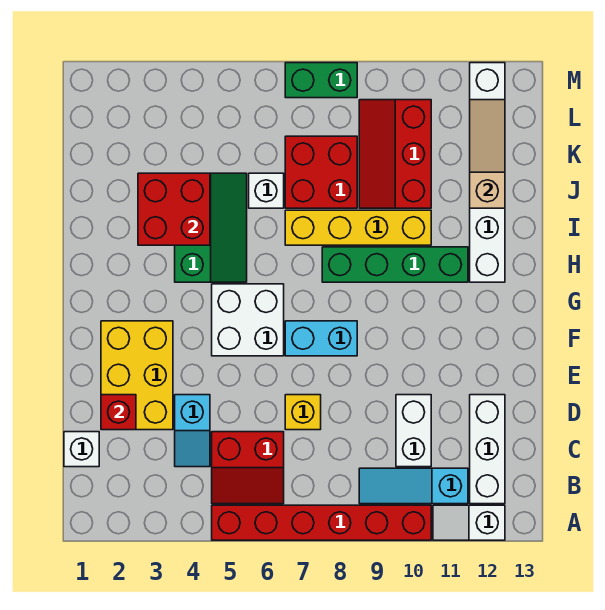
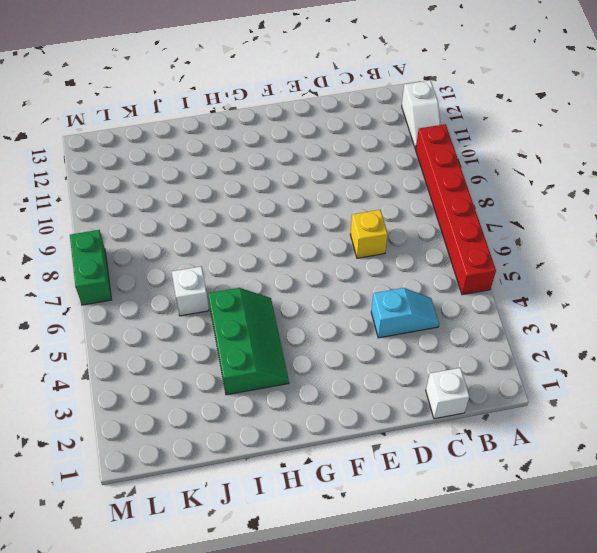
green slope H3:I5 level 1 top I -> green slope H4:J5 level 1 top 4
none -> red slope B5:C6 level 1 top C
none -> cyan slope B9:B11 level 1 top 11
none -> white brick B12:D12 level 1

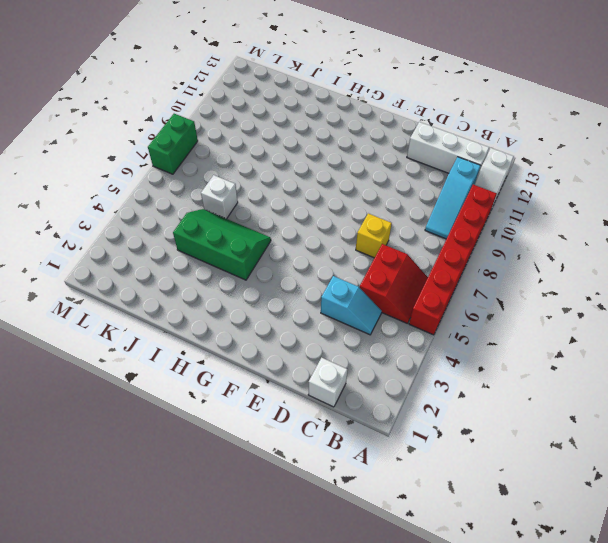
none -> white brick C10:D10 level 1
none -> yellow brick D2:F3 level 1
none -> white brick F5:G6 level 1

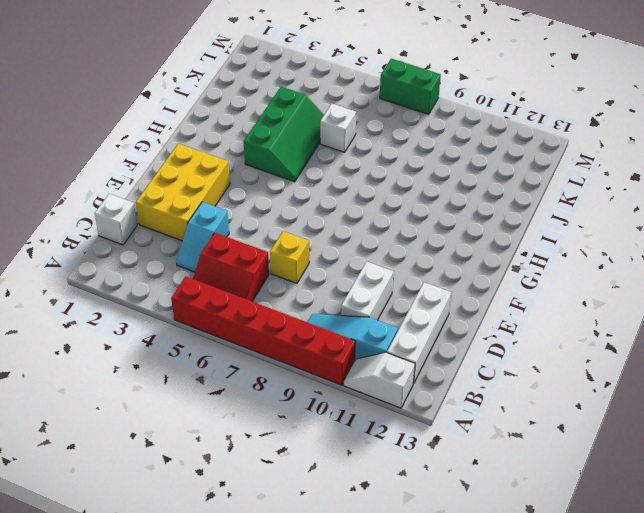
none -> white brick F5:G6 level 1
none -> cyan brick F7:F8 level 1
none -> green brick H8:H11 level 1

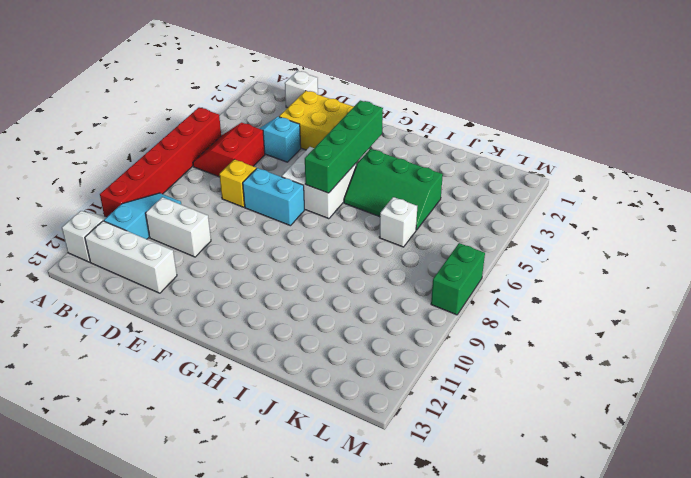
cyan brick E7:F7 level 1 -> cyan brick F7:F8 level 1
green brick G3:G6 level 2 -> green brick H8:H11 level 1
none -> white brick H12:M12 level 1
none -> yellow brick I7:I10 level 1
none -> red brick J7:K8 level 1

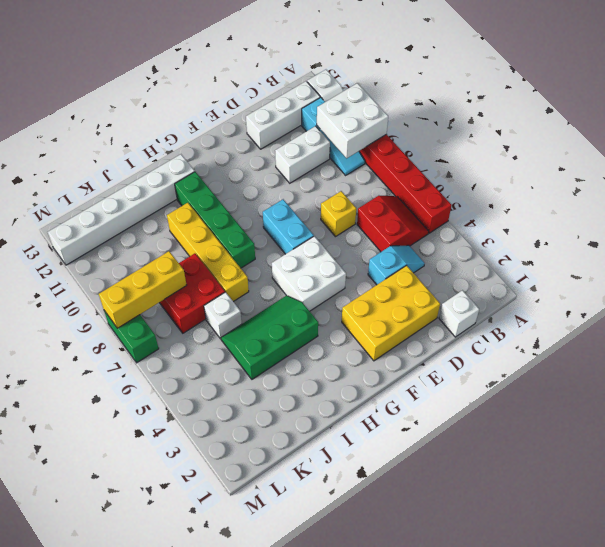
white brick A9:B10 level 2 -> none
yellow brick K8:M8 level 2 -> none
none -> red slope J9:L10 level 1 top 10
none -> red brick D2 level 2
none -> red brick I3:J4 level 2

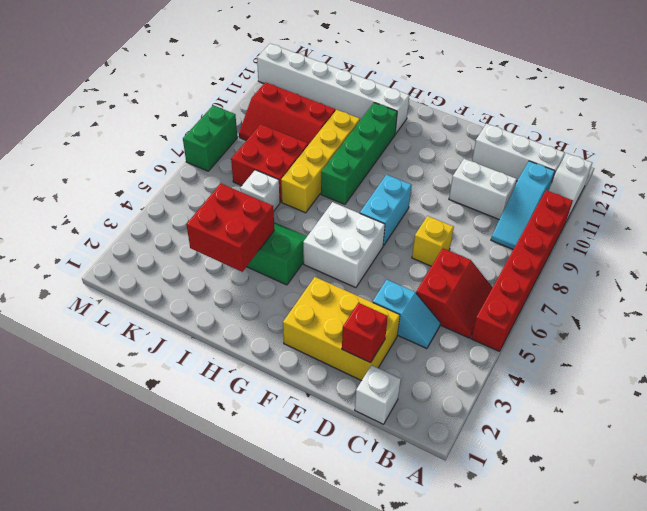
none -> tan slope J12:L12 level 2 top J

